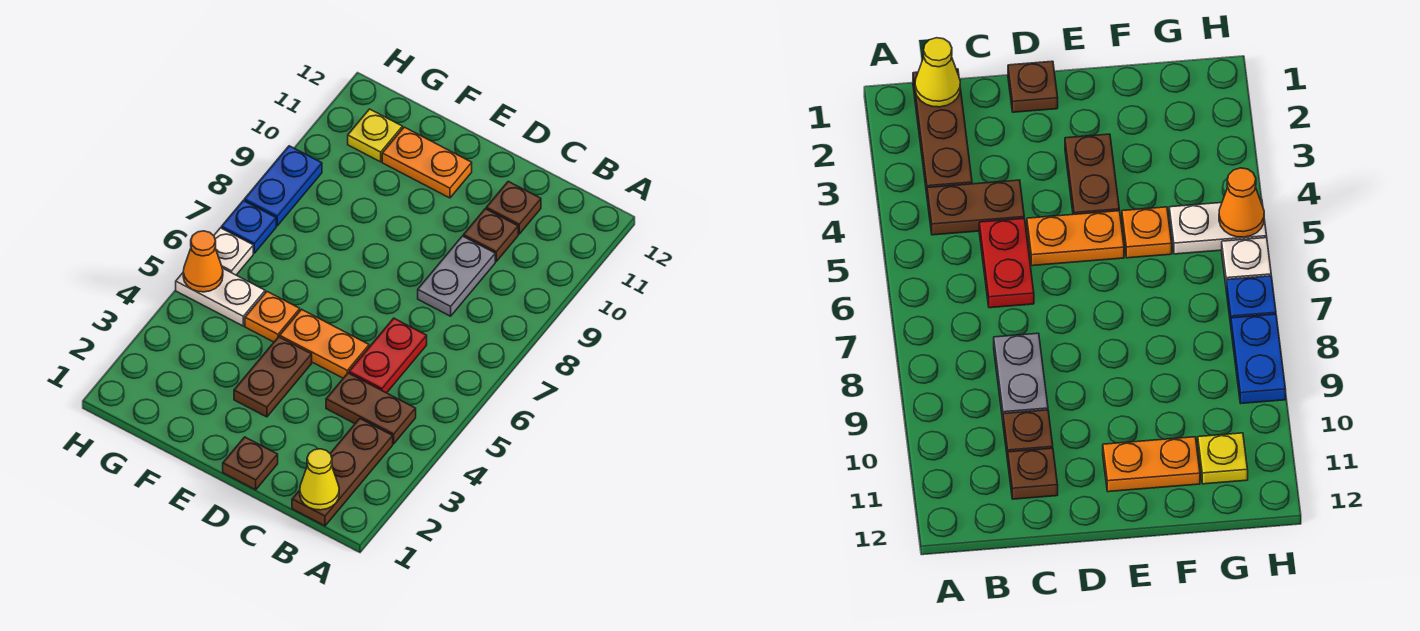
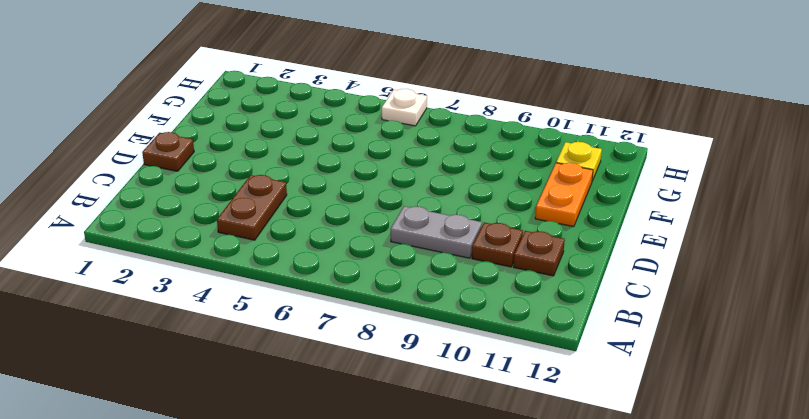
none -> brown plate B1:B3 level 1
none -> red plate C5:C6 level 1
none -> orange plate D5:E5 level 1

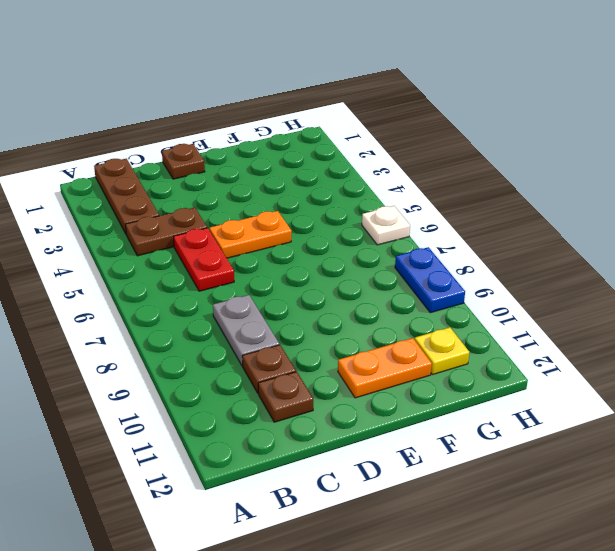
none -> brown plate E3:E4 level 1
none -> orange plate F5 level 1
none -> white plate G5:H5 level 1

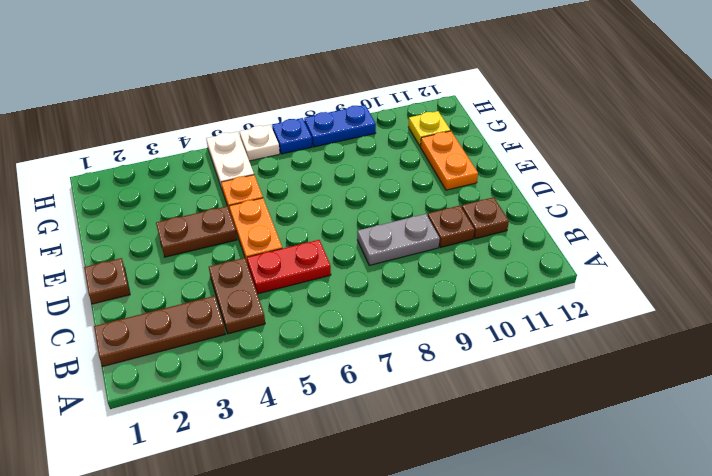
none -> yellow cone B1 level 2
none -> orange cone H5 level 2

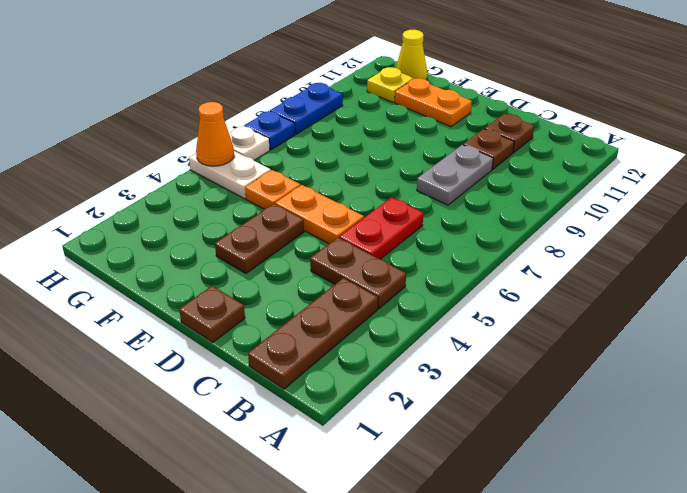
yellow cone G12 level 1 -> yellow cone B1 level 2

